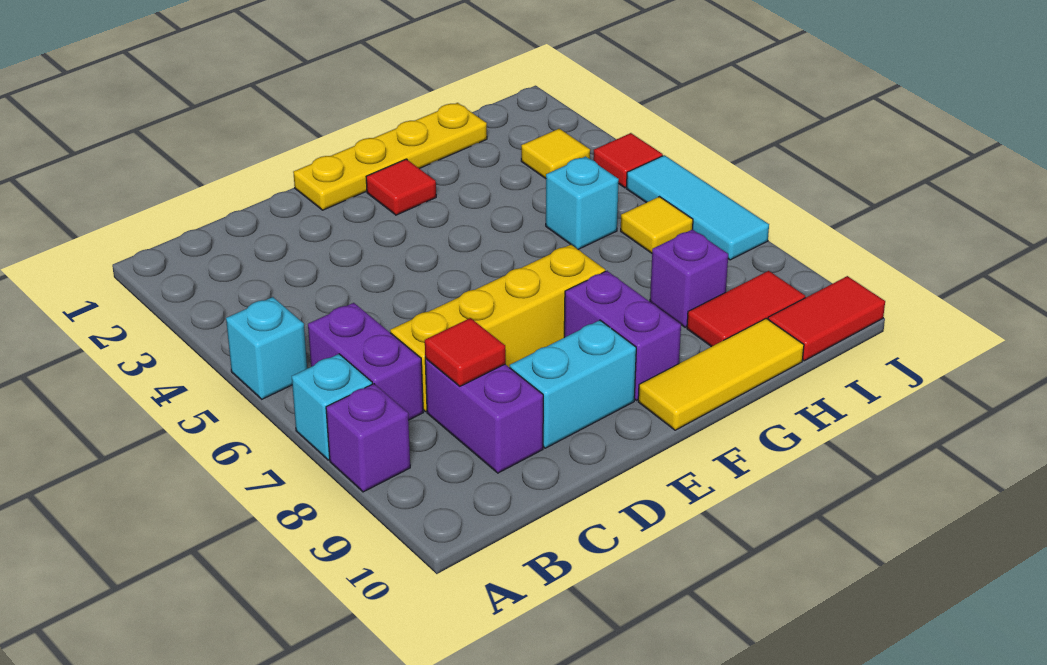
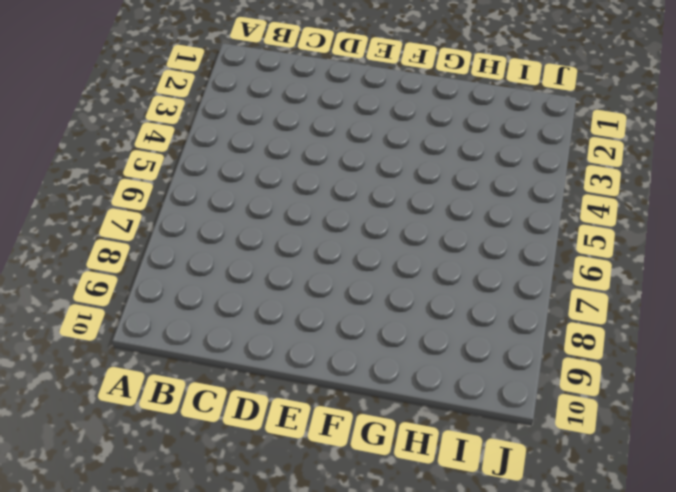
none -> cyan brick A5 level 1
none -> cyan brick A7 level 1
none -> purple brick A8 level 1

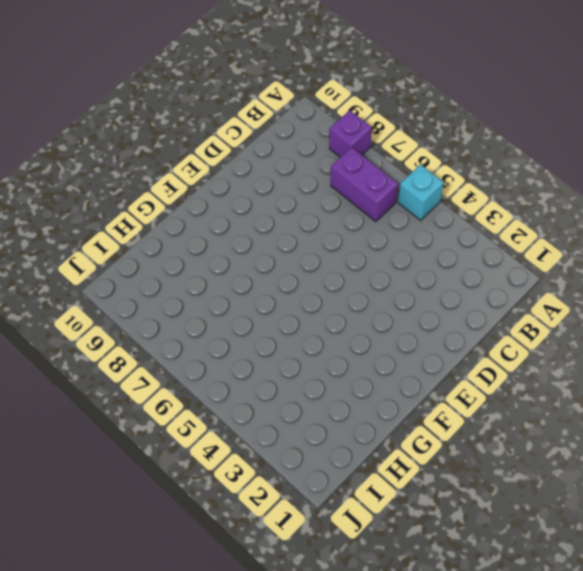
none -> cyan brick A7 level 1
none -> yellow brick C7:F7 level 1
none -> purple brick C8:C9 level 1

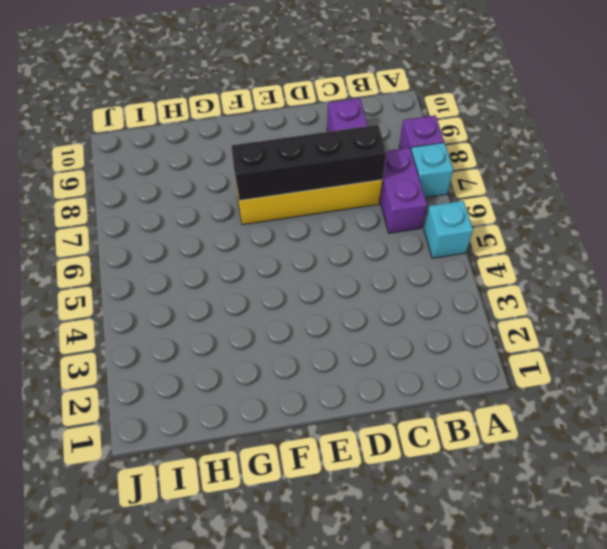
black brick C7:F7 level 2 -> none
none -> cyan brick D9:E9 level 1
none -> yellow plate E1:H1 level 1
none -> red tile F2 level 1

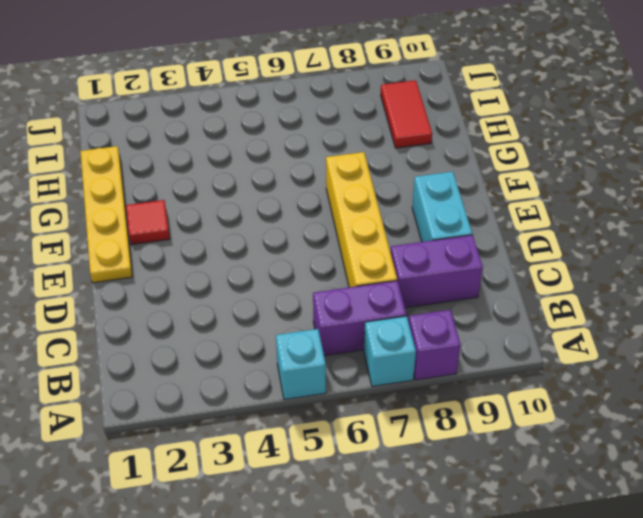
none -> purple brick F8:F9 level 1
none -> yellow tile F10:H10 level 1
none -> cyan brick H5 level 1

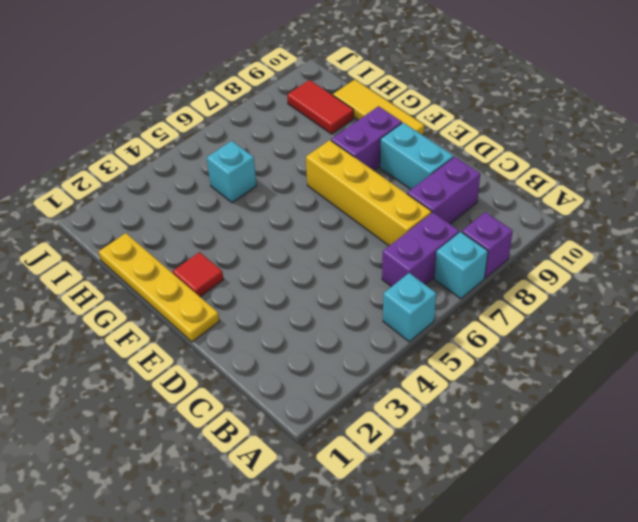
none -> purple brick H8 level 1
none -> yellow tile I3 level 1
none -> yellow tile I6 level 1

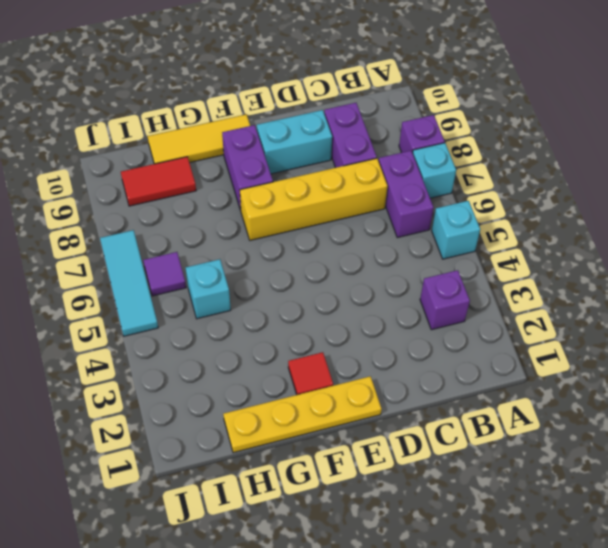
purple brick B3 level 1 -> purple brick H8 level 1
purple tile I6 level 1 -> yellow tile I6 level 1
none -> yellow tile I3 level 1
none -> red tile I10:J10 level 1
none -> red tile J4 level 1

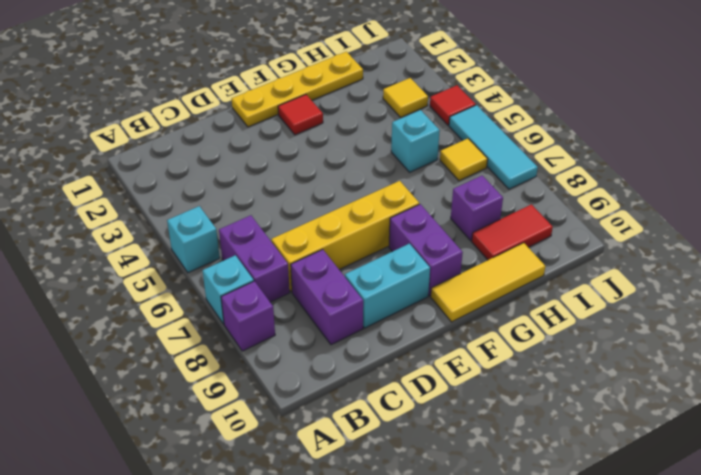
none -> red tile I10:J10 level 1
none -> red tile C8 level 2

